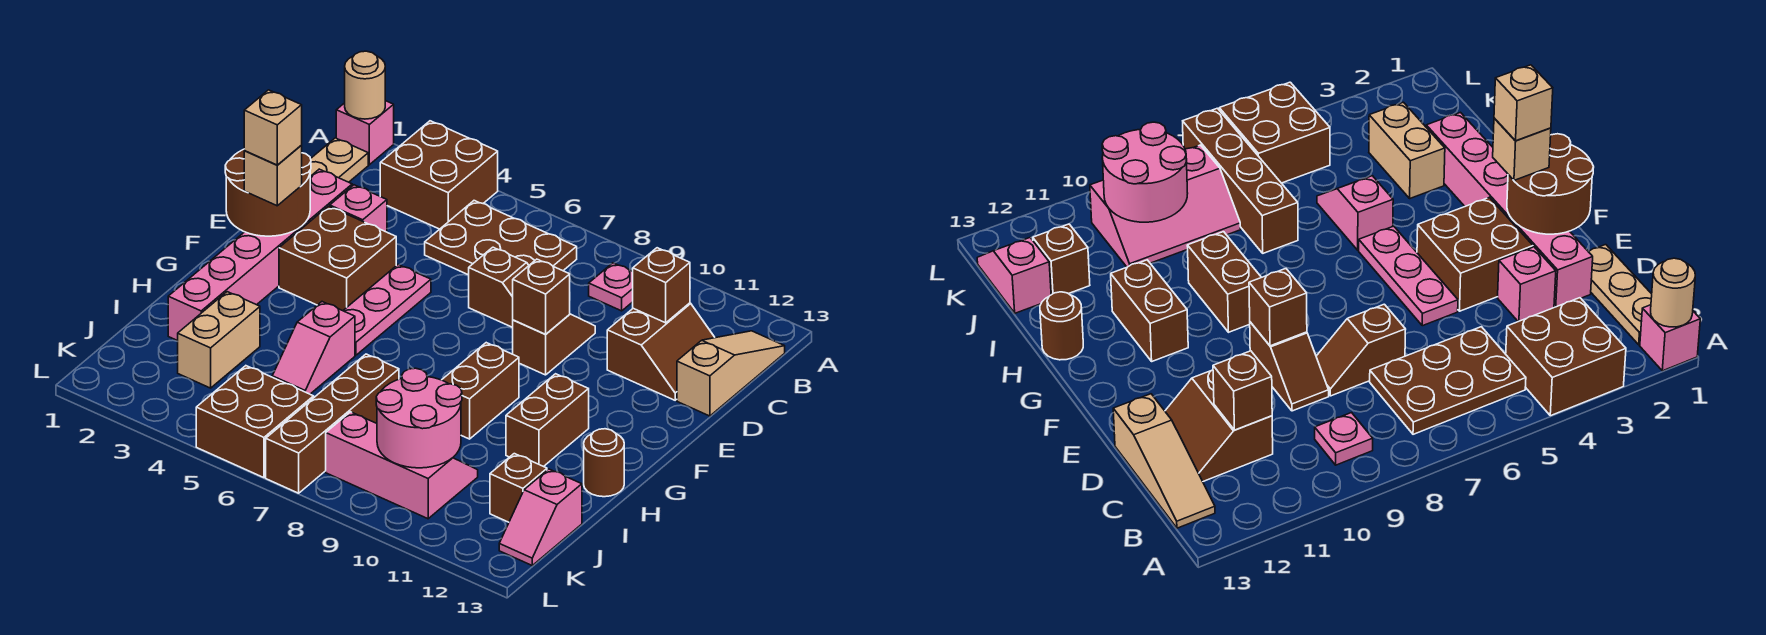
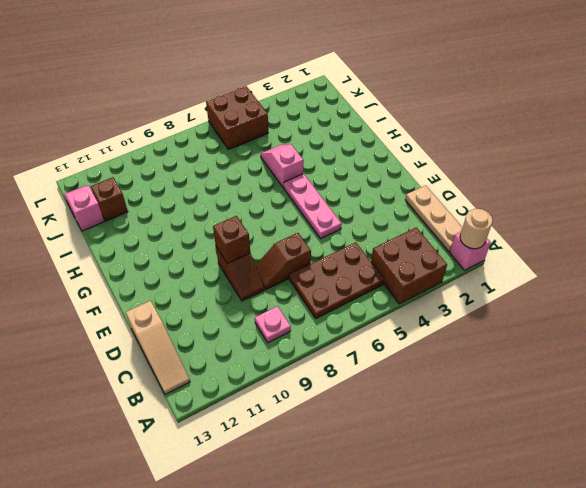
none -> brown slope C11:D12 level 1 top 11
none -> pink brick D2:I2 level 1
none -> pink brick D3 level 1
none -> brown brick E3:F4 level 1

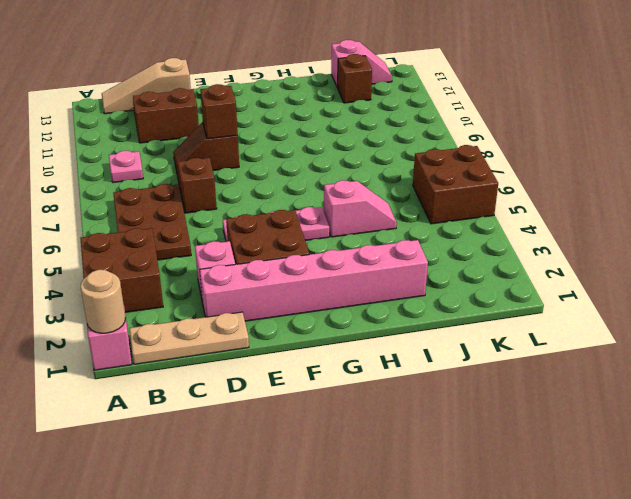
none -> brown brick G9:H9 level 1
none -> brown brick G11:H11 level 1
none -> brown round brick H13 level 1
none -> tan brick I3:J3 level 1

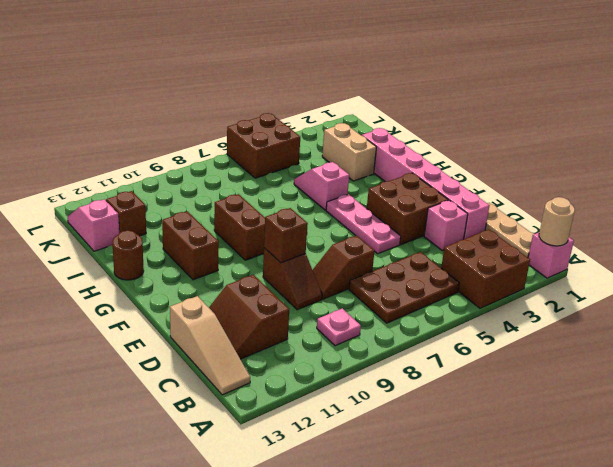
none -> brown brick I7:L7 level 1
none -> pink slope J8:K10 level 1 top K
none -> brown brick C11 level 2
none -> brown round brick E1:F2 level 2

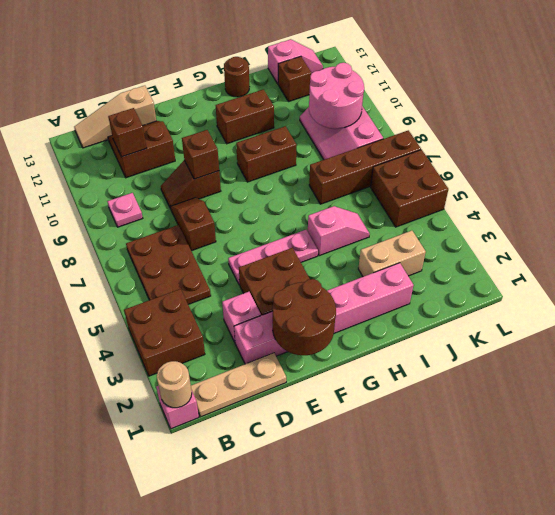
none -> tan brick F2 level 3
none -> tan brick F2 level 4

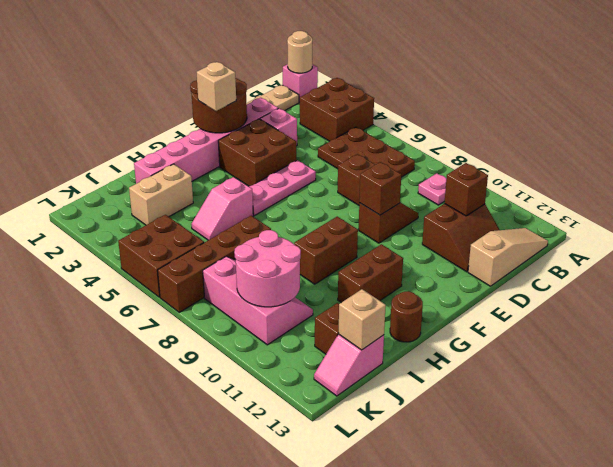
tan brick J13 level 2 -> tan brick F2 level 4

